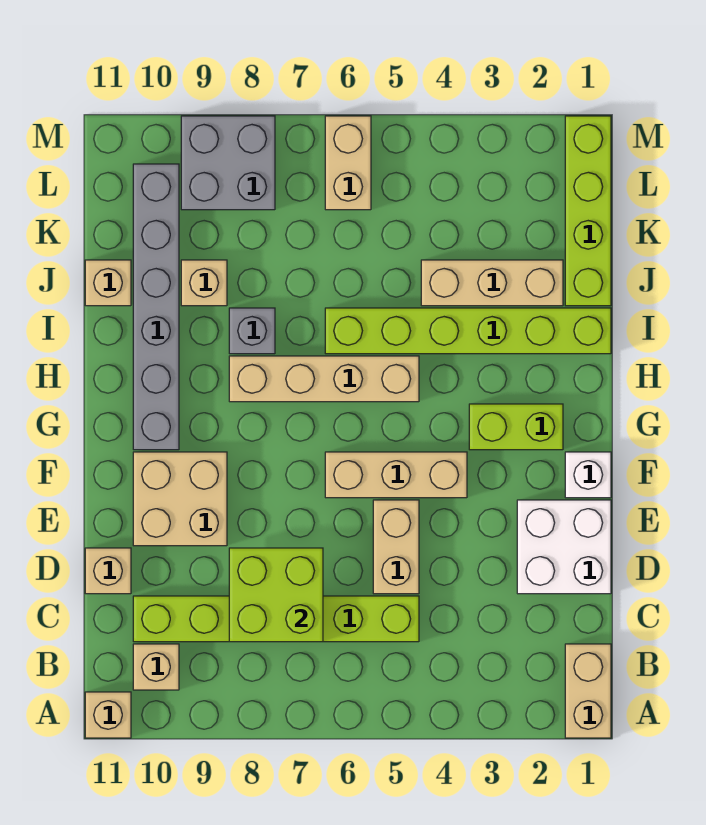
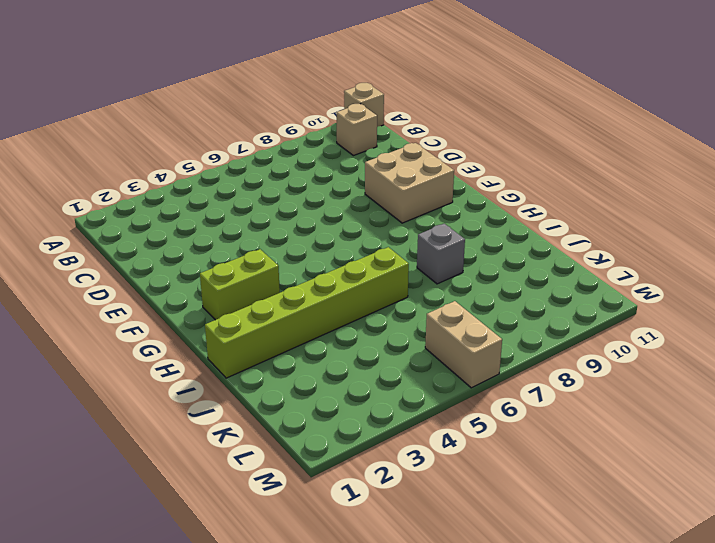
none -> tan brick A1:B1 level 1
none -> lime brick C5:C10 level 1
none -> white brick D1:E2 level 1

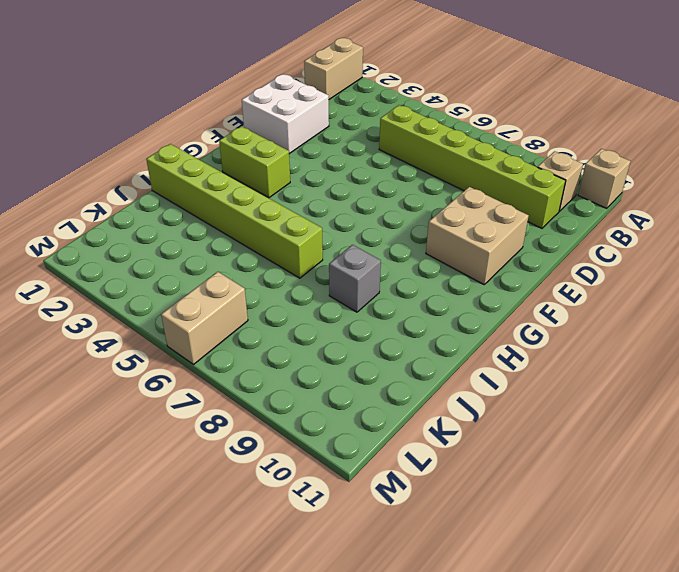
none -> tan brick D5:E5 level 1
none -> tan brick D11 level 1
none -> white brick F1 level 1

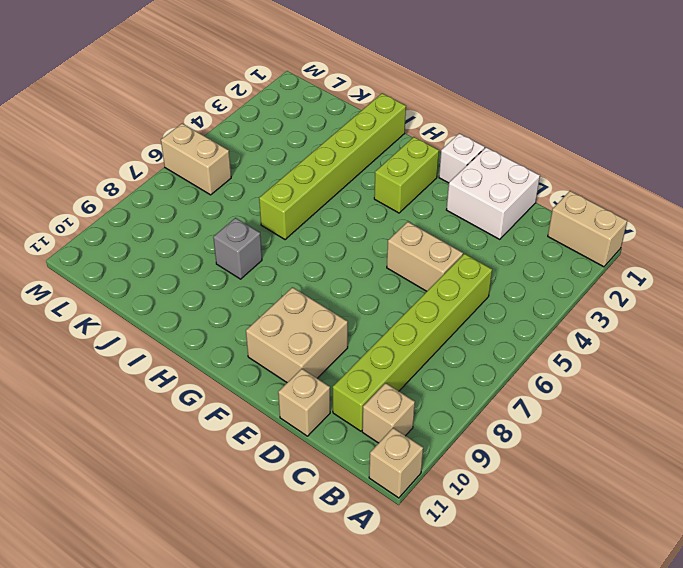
none -> tan brick F4:F6 level 1
none -> grey brick G10:L10 level 1
none -> tan brick H5:H8 level 1

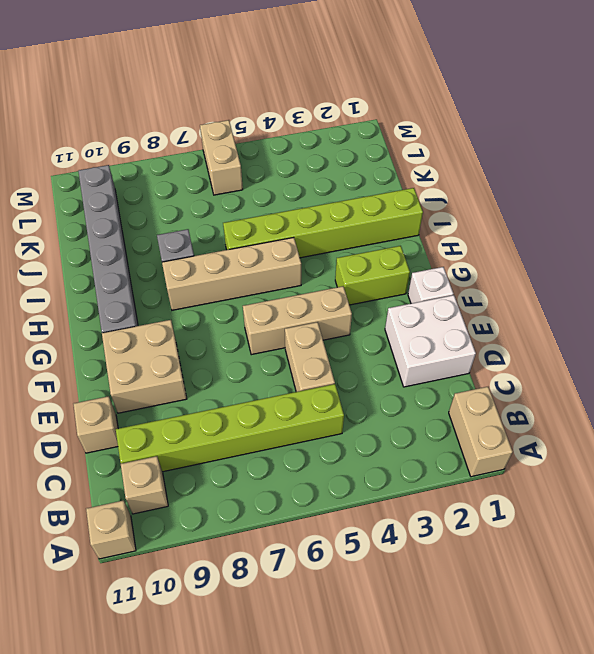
none -> lime brick J1:M1 level 1
none -> tan brick J2:J4 level 1
none -> tan brick J9 level 1

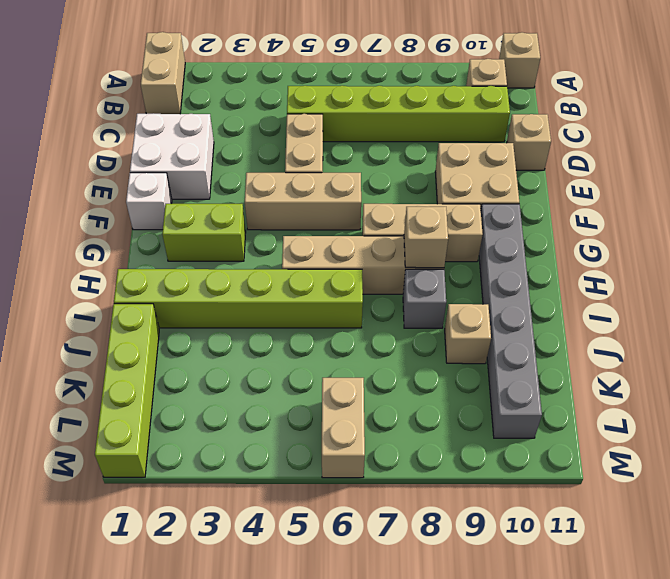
tan brick G7:G9 level 1 -> tan brick J2:J4 level 1
tan brick H8 level 2 -> tan brick J11 level 1
none -> grey brick L8:M9 level 1
none -> lime brick C7:D8 level 2

